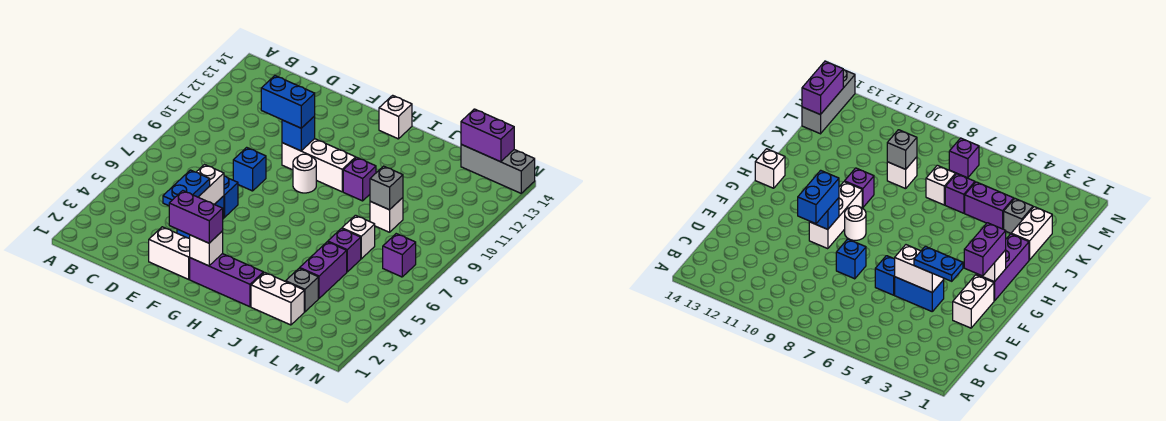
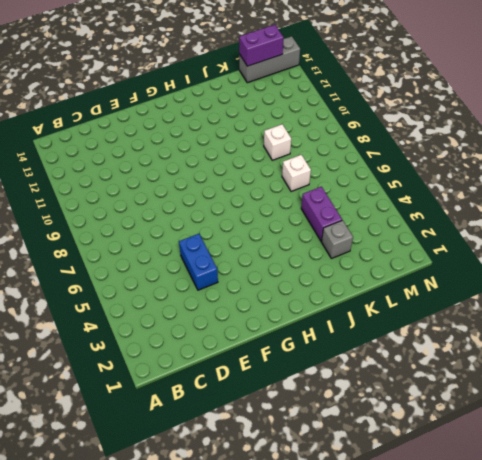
none -> white brick E2:F2 level 1
none -> blue brick E6 level 1
none -> blue brick E8 level 1

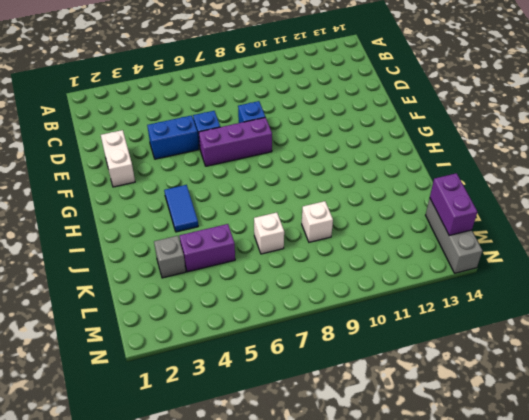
purple brick F6:F8 level 1 -> purple brick G2:I2 level 1
blue tile H4:I4 level 1 -> none
none -> white brick F10:H10 level 1
none -> white round brick G9 level 1
none -> white brick H14 level 1

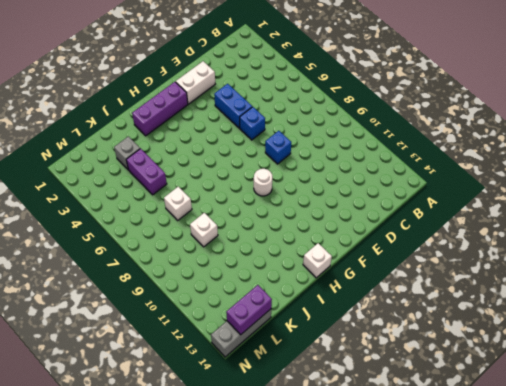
none -> white brick F10:H10 level 1
none -> purple brick I10 level 1
none -> white brick J2:K2 level 1

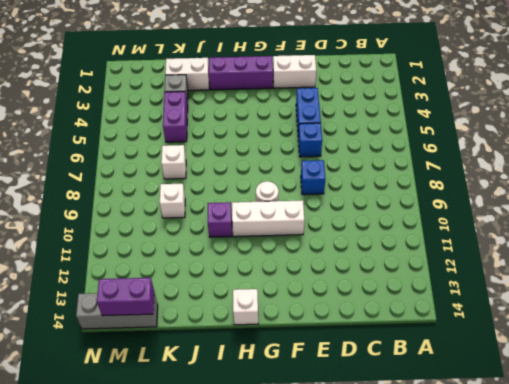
none -> purple brick K6 level 1
none -> purple brick M7 level 1
none -> white brick E4:E5 level 2

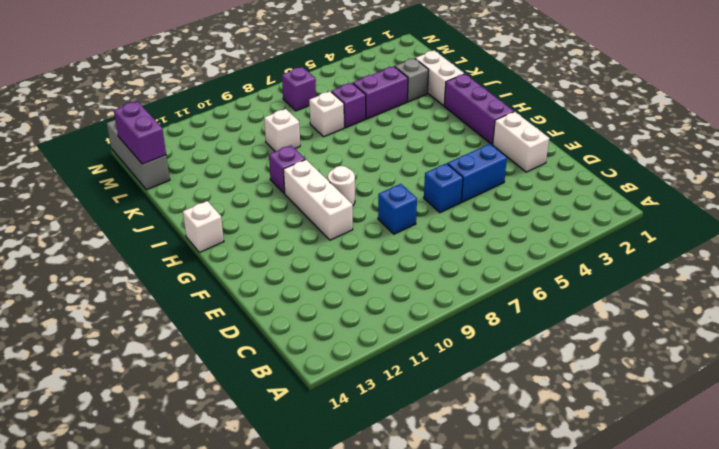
none -> white brick E4:E5 level 2
none -> blue brick F10 level 2
none -> white brick G2 level 2

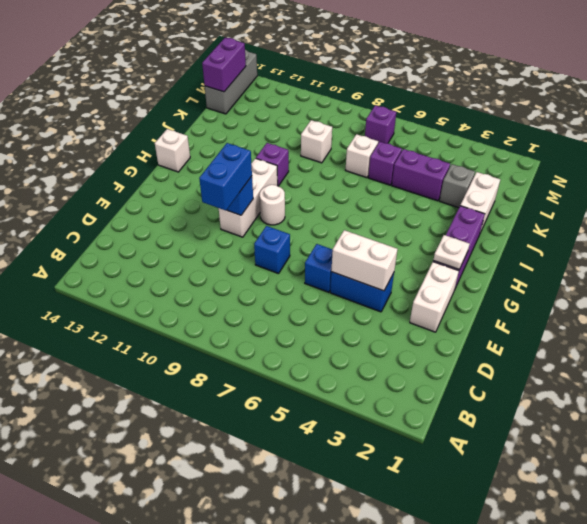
white plate G2 level 2 -> white brick G2 level 2
none -> grey brick K9 level 2
none -> blue plate E3:E4 level 3
none -> purple brick F2:G2 level 3

